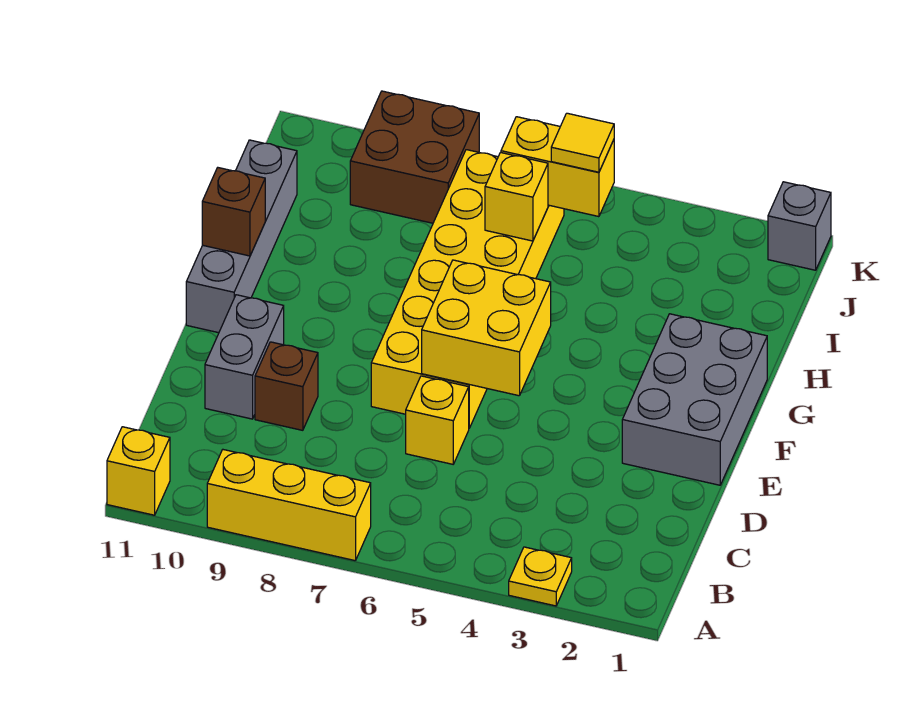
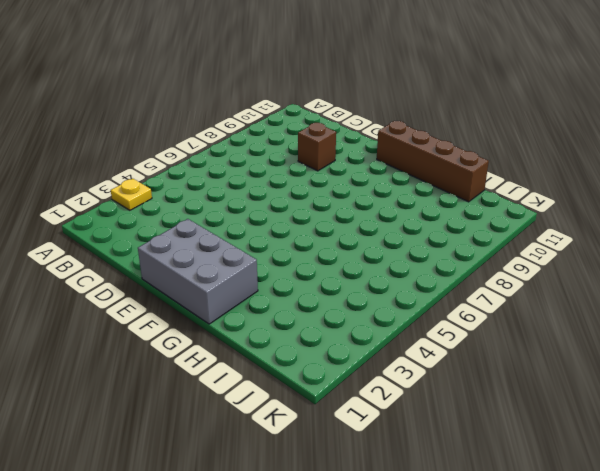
brown brick F11:I11 level 1 -> grey brick F11:I11 level 1
none -> yellow brick A7:A9 level 1
none -> yellow brick A11 level 1
none -> yellow brick D6 level 1

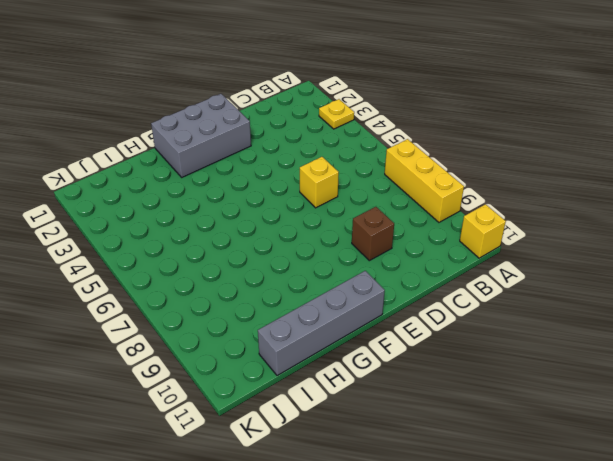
none -> grey brick D10:E10 level 1
none -> yellow brick E6:J7 level 1
none -> brown brick J8:K9 level 1

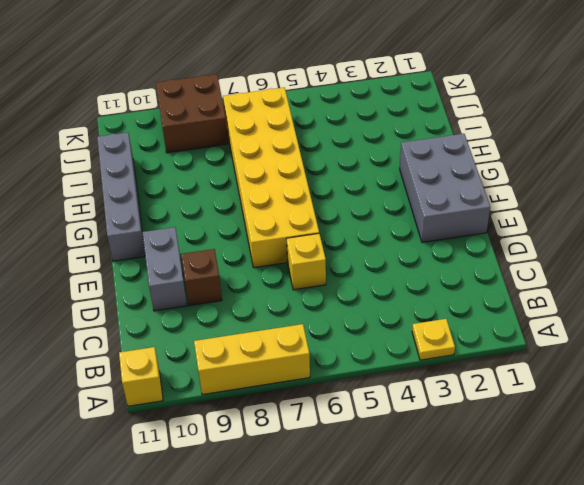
none -> grey brick K1 level 1
none -> yellow brick E5:F6 level 2
none -> brown brick G11 level 2

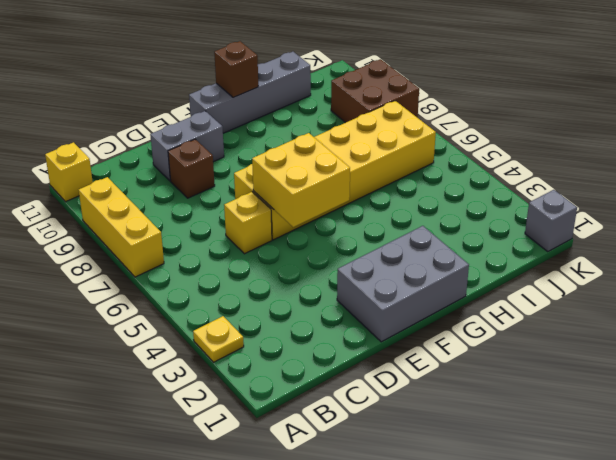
none -> yellow brick I6 level 2
none -> yellow brick J5:J6 level 2
none -> yellow tile J5 level 3

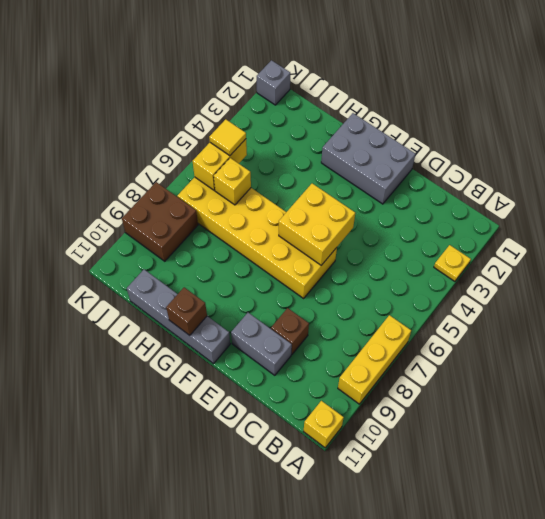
none -> yellow brick D6 level 1

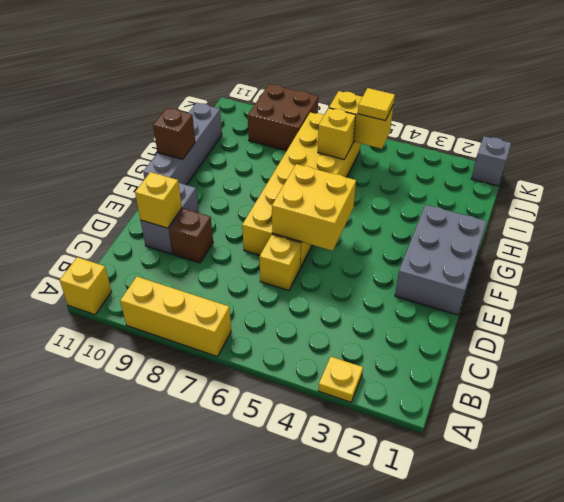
yellow brick D10 level 2 -> none

